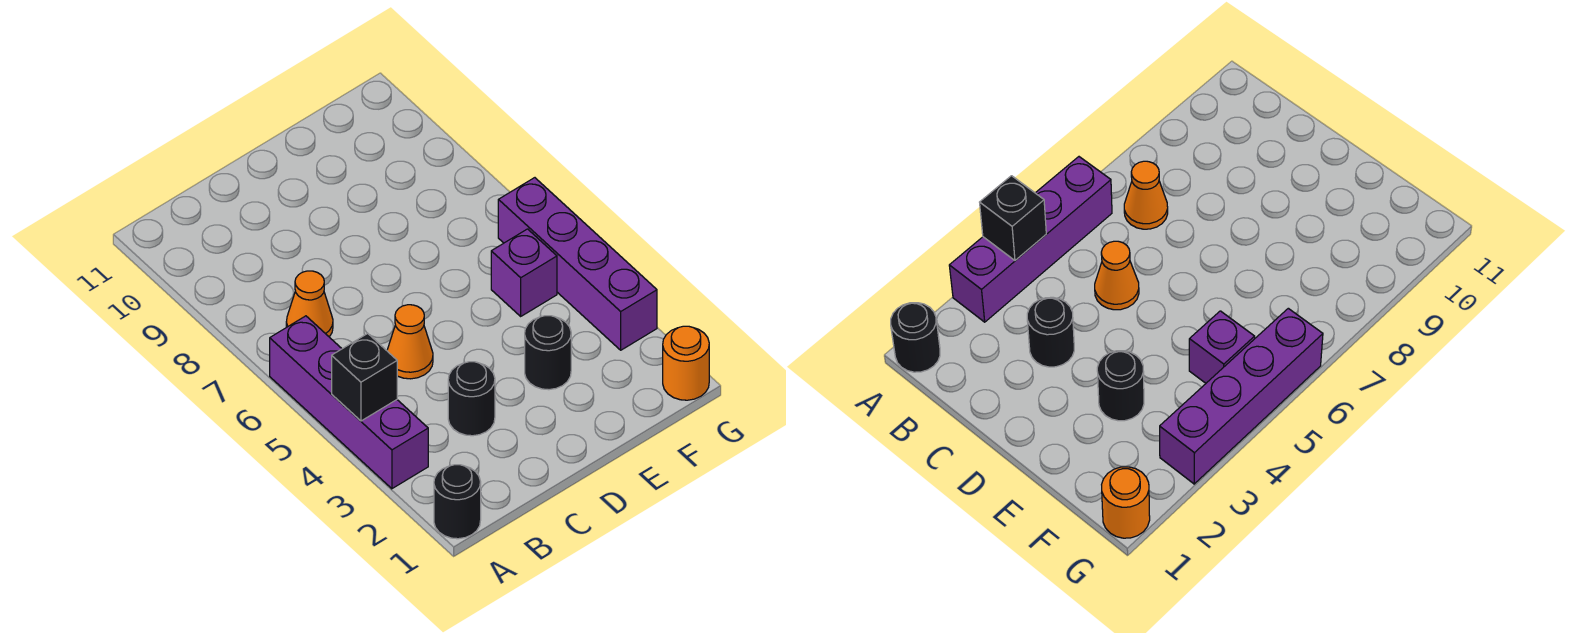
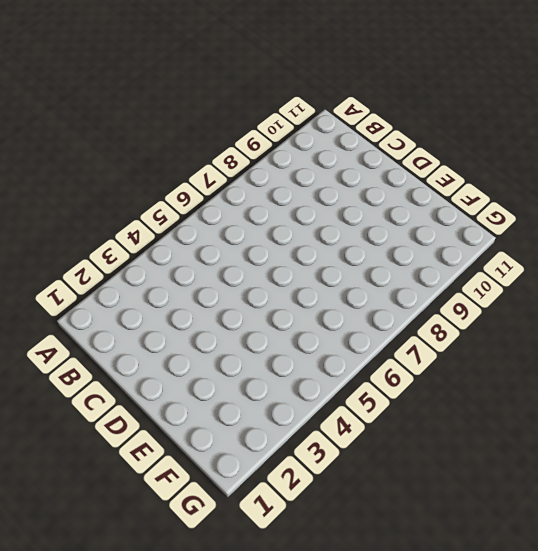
none -> black round brick A1 level 1
none -> purple brick A3:A6 level 1

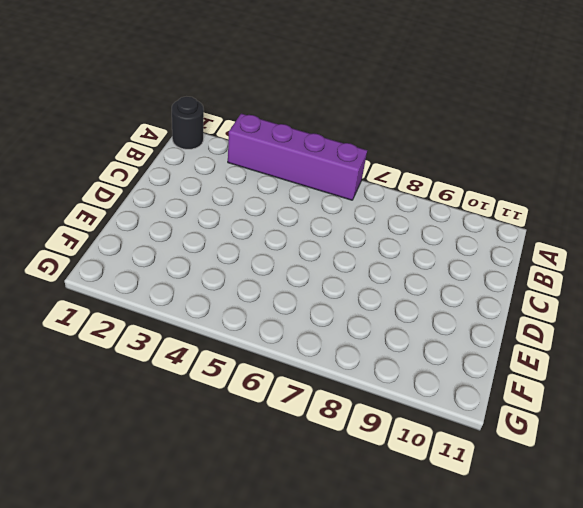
none -> orange cone B7 level 1
none -> black round brick C3 level 1

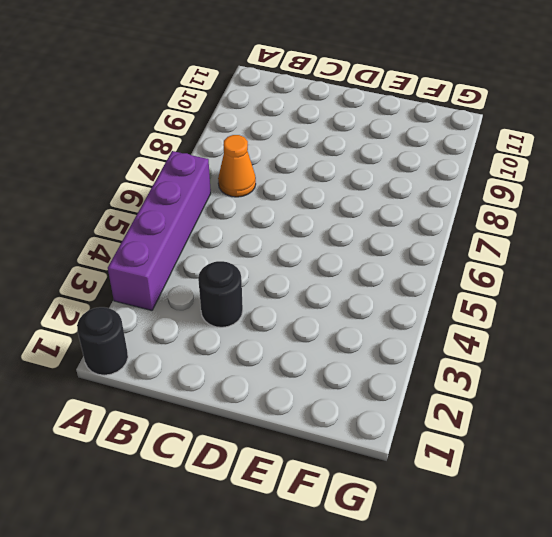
none -> orange cone C5 level 1
none -> black round brick E3 level 1

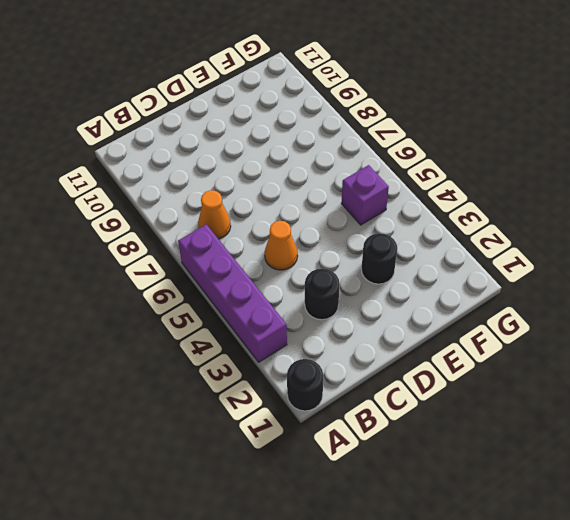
none -> orange round brick G1 level 1
none -> purple brick G3:G6 level 1

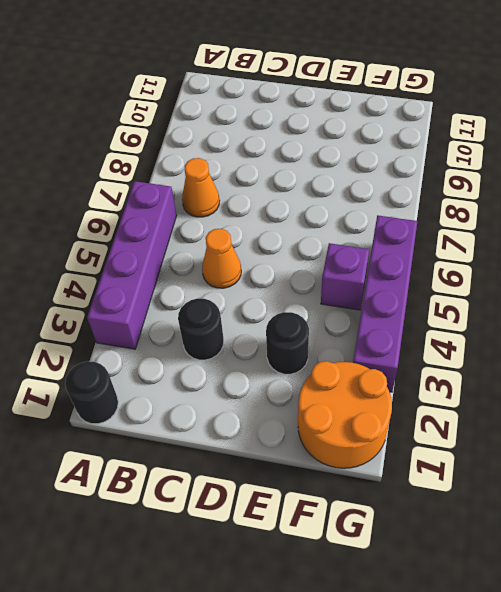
orange round brick F1:G2 level 1 -> orange round brick G1 level 1
none -> black brick A4 level 2

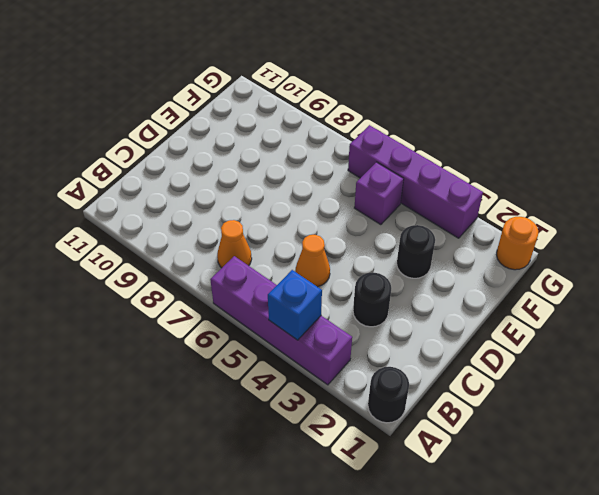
blue brick A4 level 2 -> black brick A4 level 2

